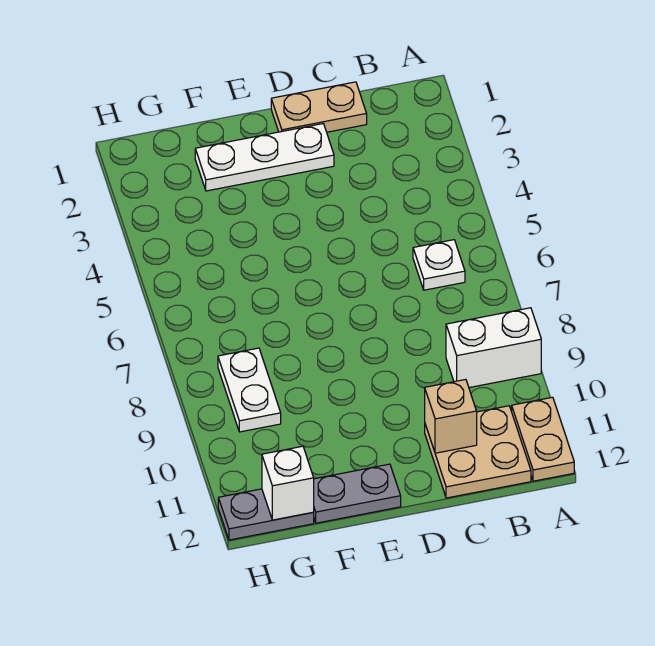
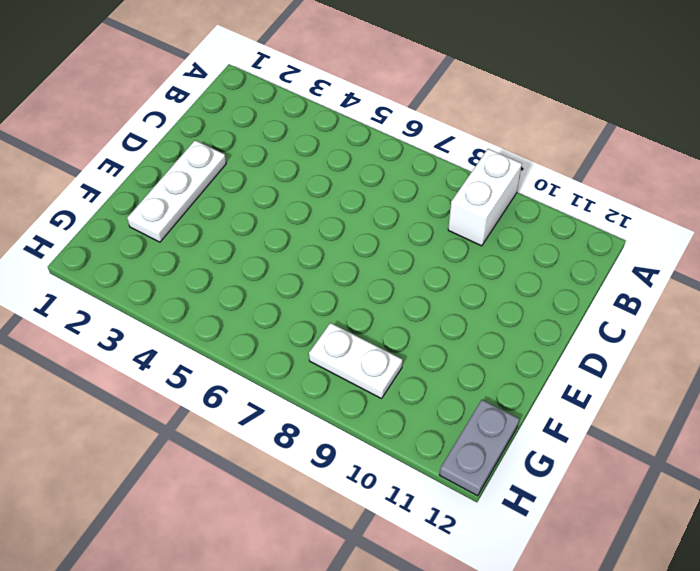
none -> tan plate A11:A12 level 1
none -> white plate B6 level 1

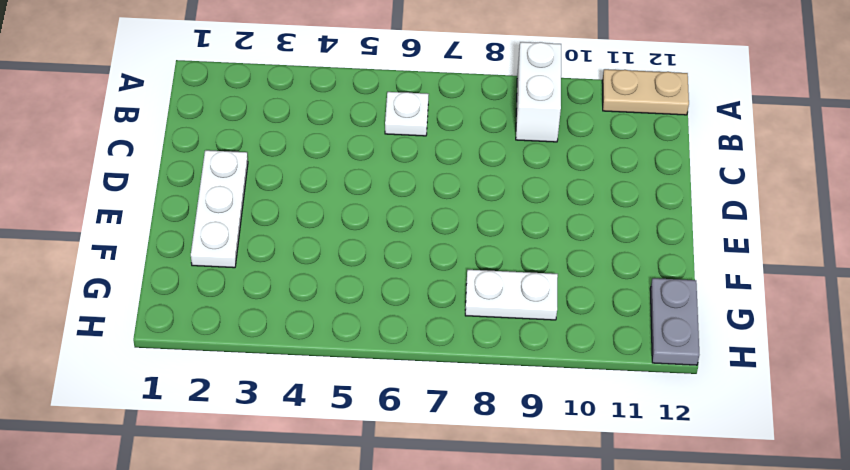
none -> tan plate B11:C12 level 1
none -> tan plate C1:D1 level 1

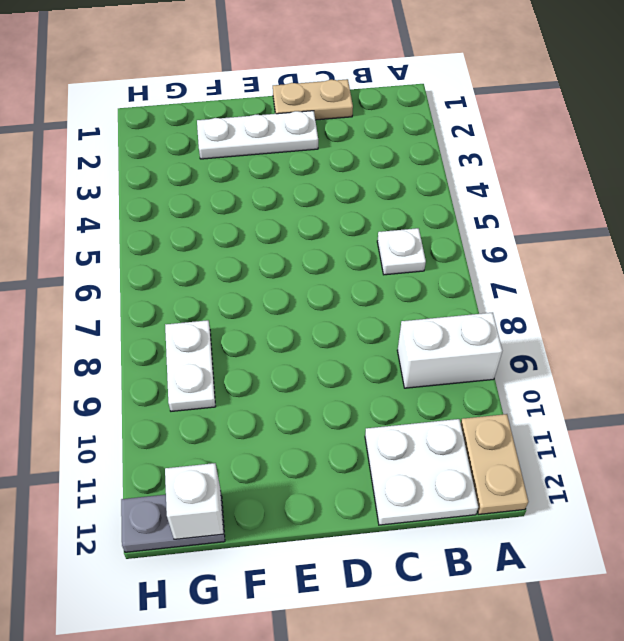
white plate B11:C12 level 1 -> tan plate B11:C12 level 1
none -> grey plate E12:F12 level 1
none -> tan brick C11 level 2

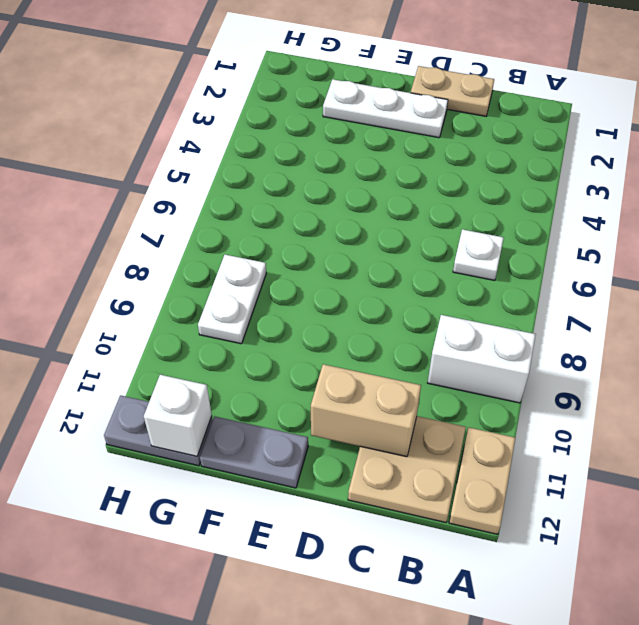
tan brick C11:D11 level 2 -> tan brick C11 level 2

